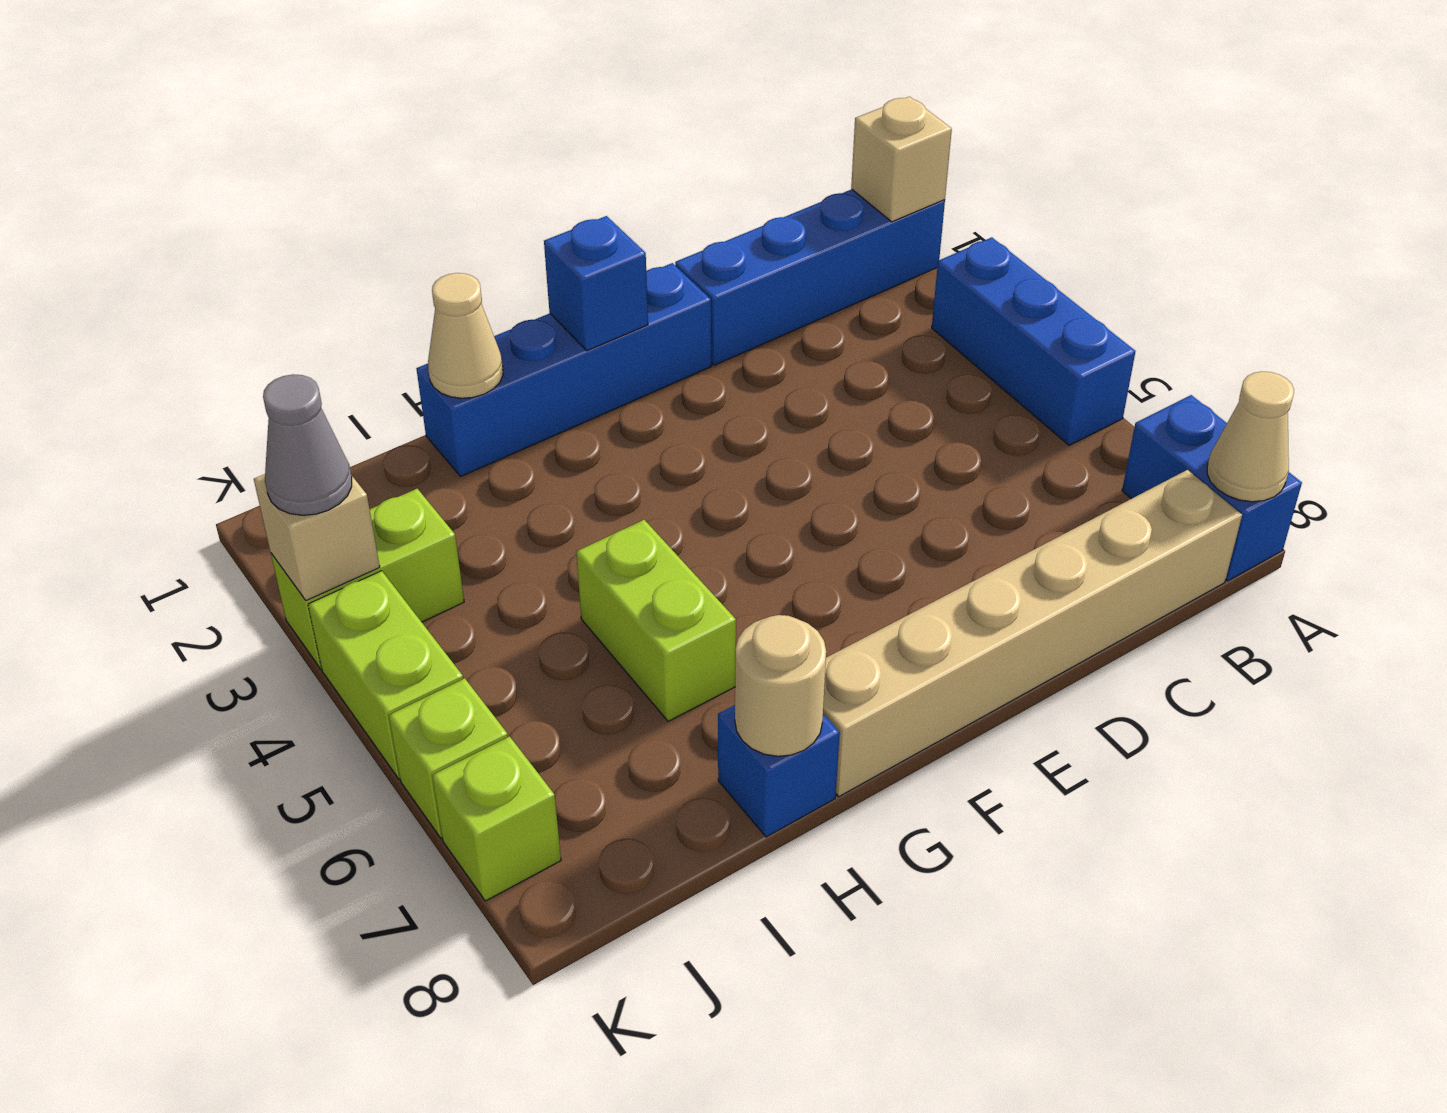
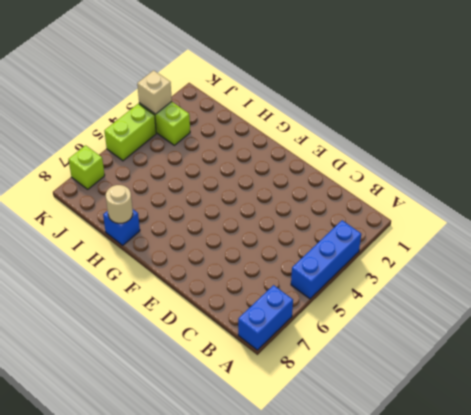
none -> blue brick A1:D1 level 1
none -> tan brick B8:G8 level 1
none -> blue brick E1:H1 level 1

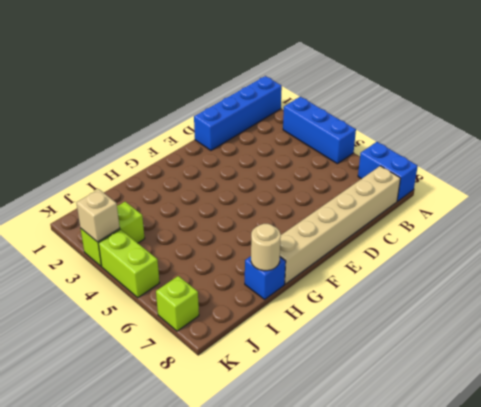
none -> blue brick E1:H1 level 1
none -> lime brick H5:H6 level 1
none -> lime brick K6 level 1

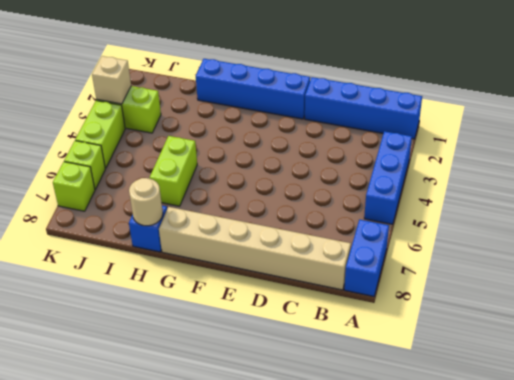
none -> tan brick A1 level 2
none -> tan cone A8 level 2
none -> blue brick F1 level 2

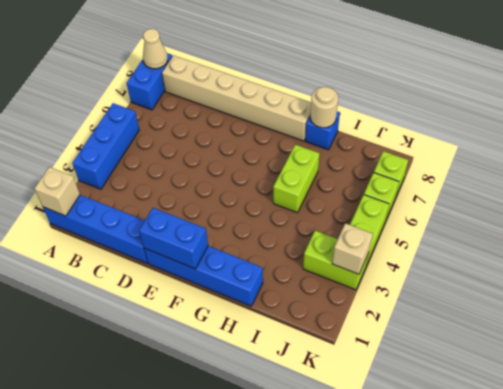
blue brick E1:F1 level 2 -> blue brick F1 level 2
none -> tan cone H1 level 2
none -> grey cone K3 level 3

